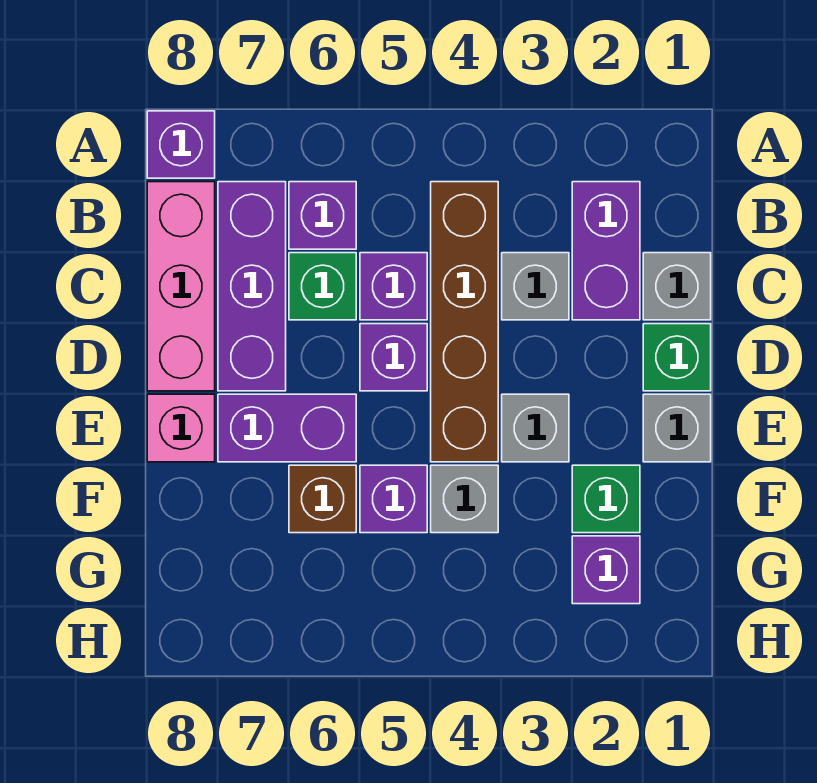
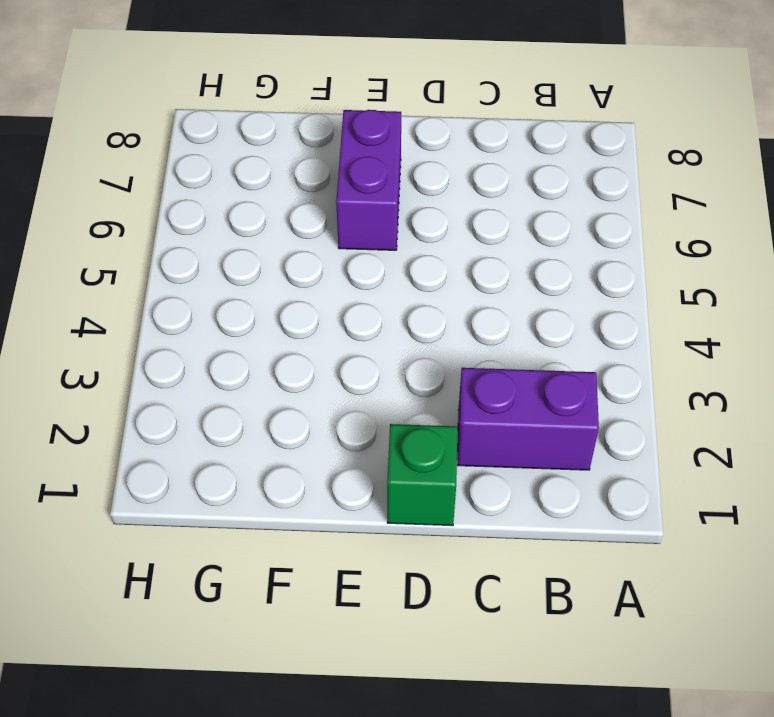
none -> purple brick A8 level 1
none -> brown brick B4:E4 level 1
none -> purple brick B6 level 1

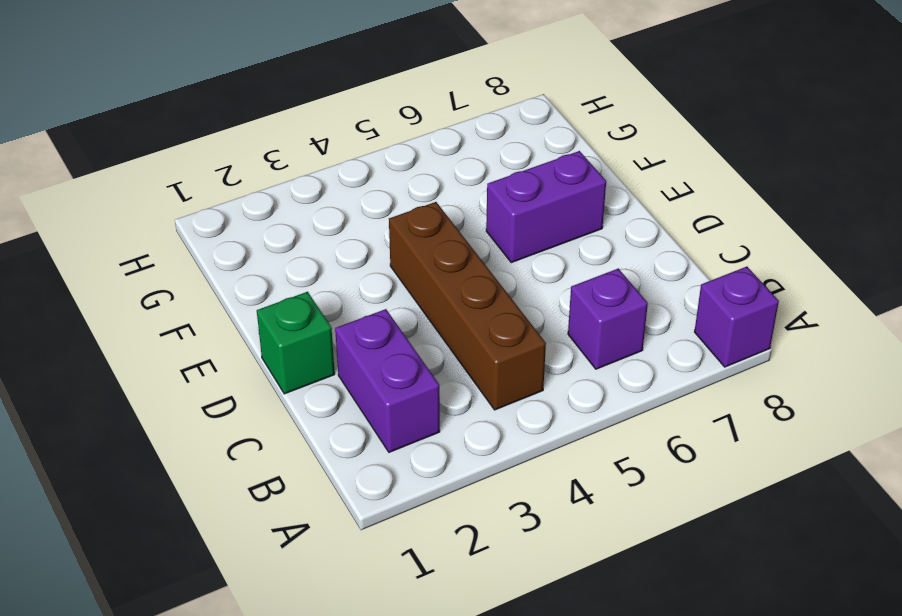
none -> purple brick B7:D7 level 1
none -> pink brick B8:D8 level 1
none -> grey brick C1 level 1

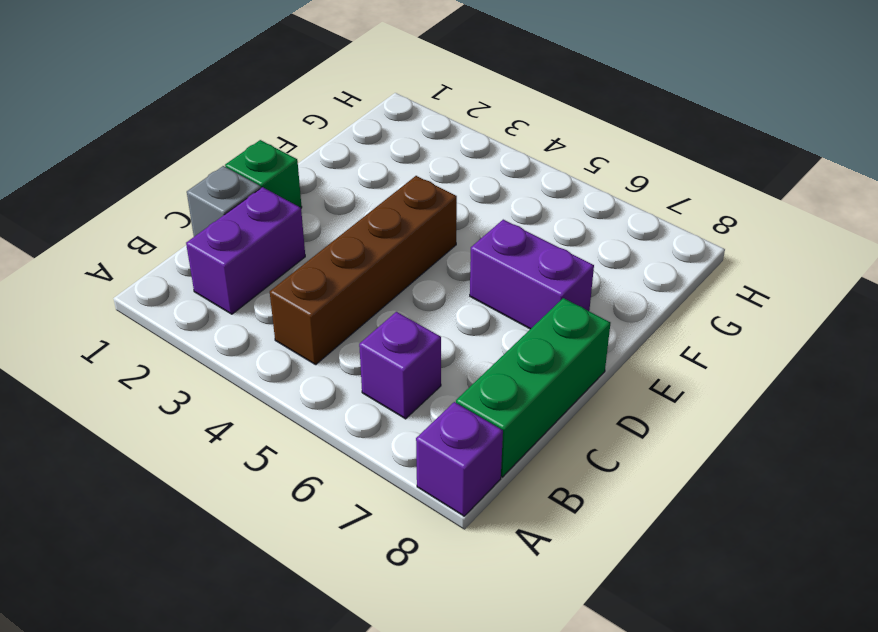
green brick B8:D8 level 1 -> pink brick B8:D8 level 1
none -> purple brick B7:D7 level 1
none -> grey brick C3 level 1
none -> purple brick C5 level 1

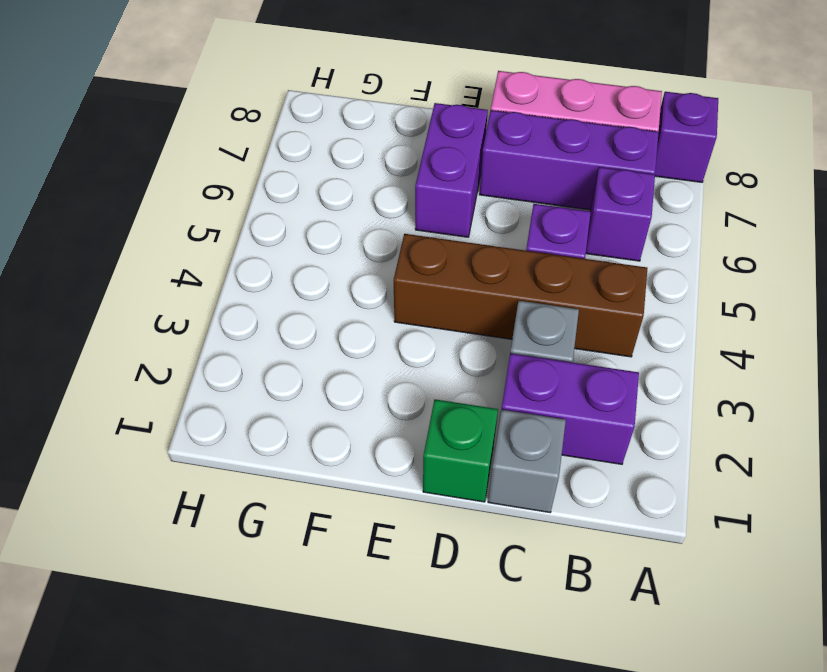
none -> green brick C6 level 1
none -> purple brick D5 level 1
none -> grey brick E1 level 1

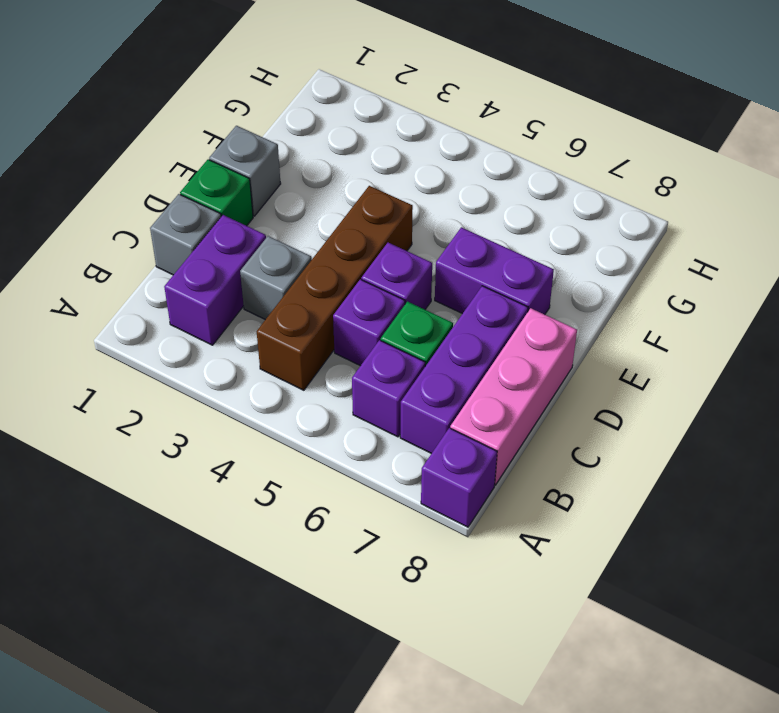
none -> grey brick E3 level 1
none -> pink brick E8 level 1
none -> green brick F2 level 1

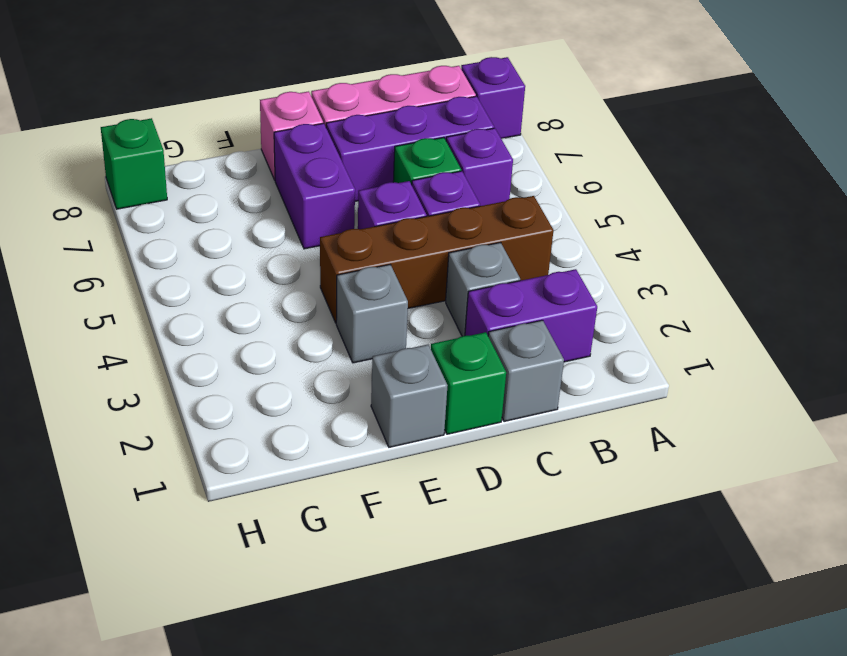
green brick H8 level 1 -> green brick F2 level 1
none -> grey brick F4 level 1
none -> purple brick F5 level 1
none -> brown brick F6 level 1

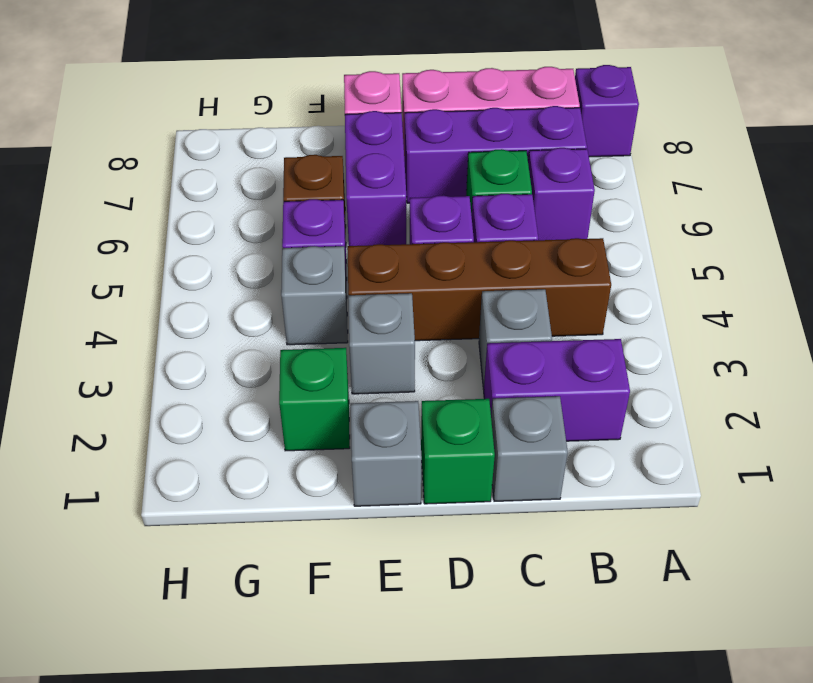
none -> purple brick G2 level 1

